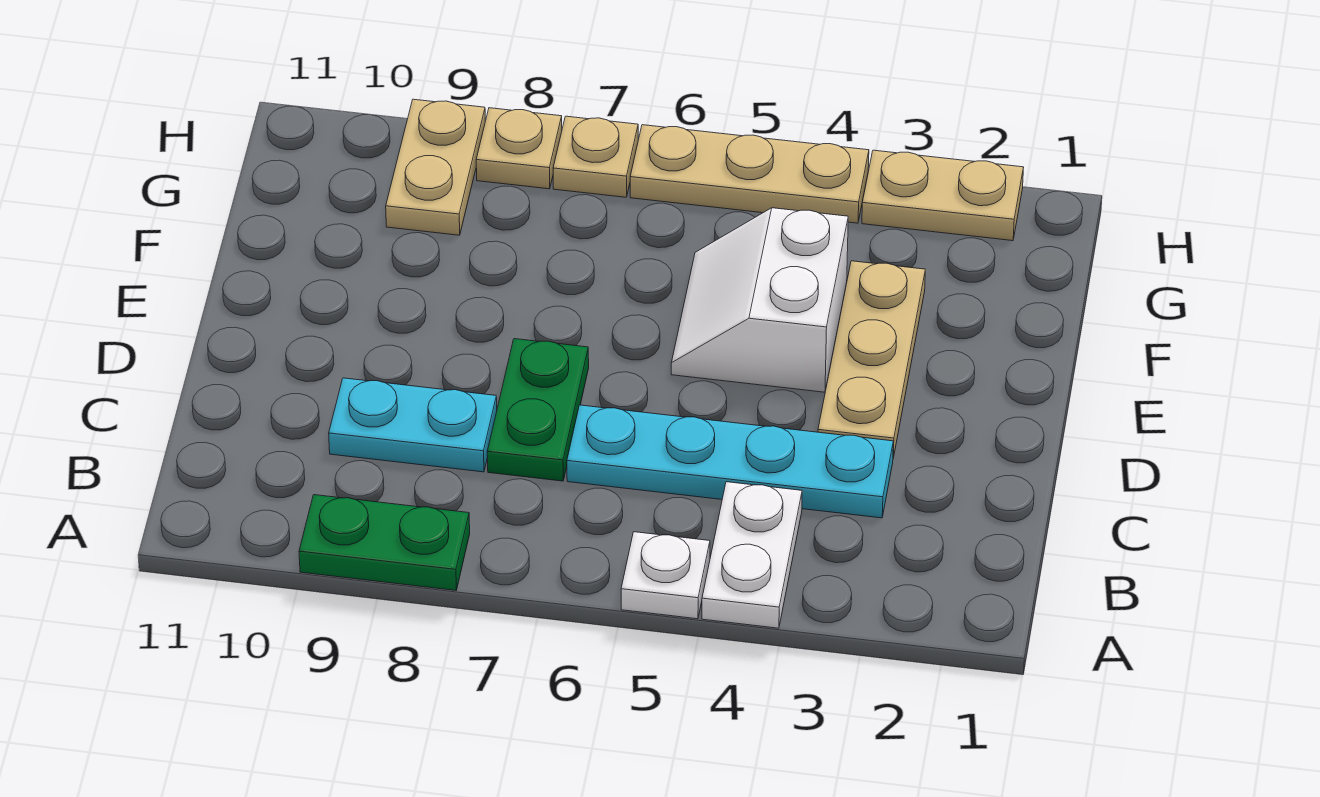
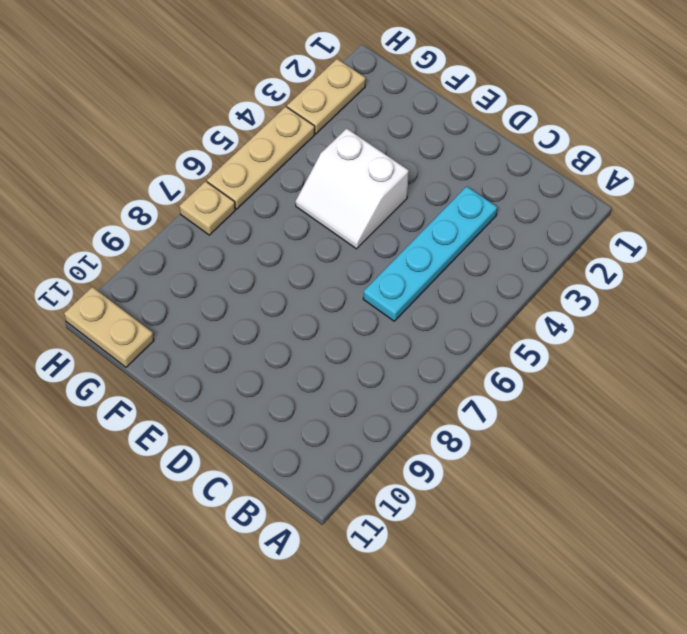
tan plate G11:H11 level 1 -> tan plate G9:H9 level 1
none -> white plate A4:B4 level 1
none -> white plate A5 level 1
none -> green plate A8:A9 level 1

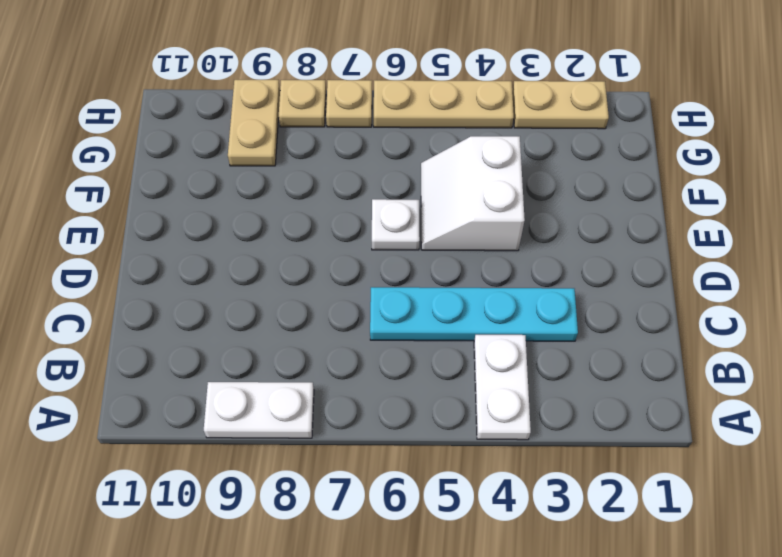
white plate A8:A9 level 1 -> green plate A8:A9 level 1
white plate E6 level 1 -> white plate A5 level 1
none -> green plate C7:D7 level 1
none -> cyan plate C8:C9 level 1
none -> tan plate D3:F3 level 1

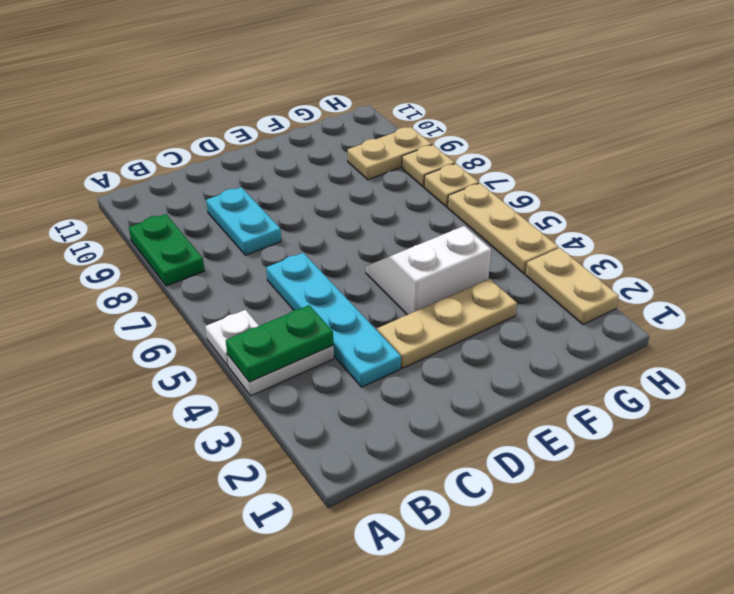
green plate A4:B4 level 2 -> green plate C7:D7 level 1

